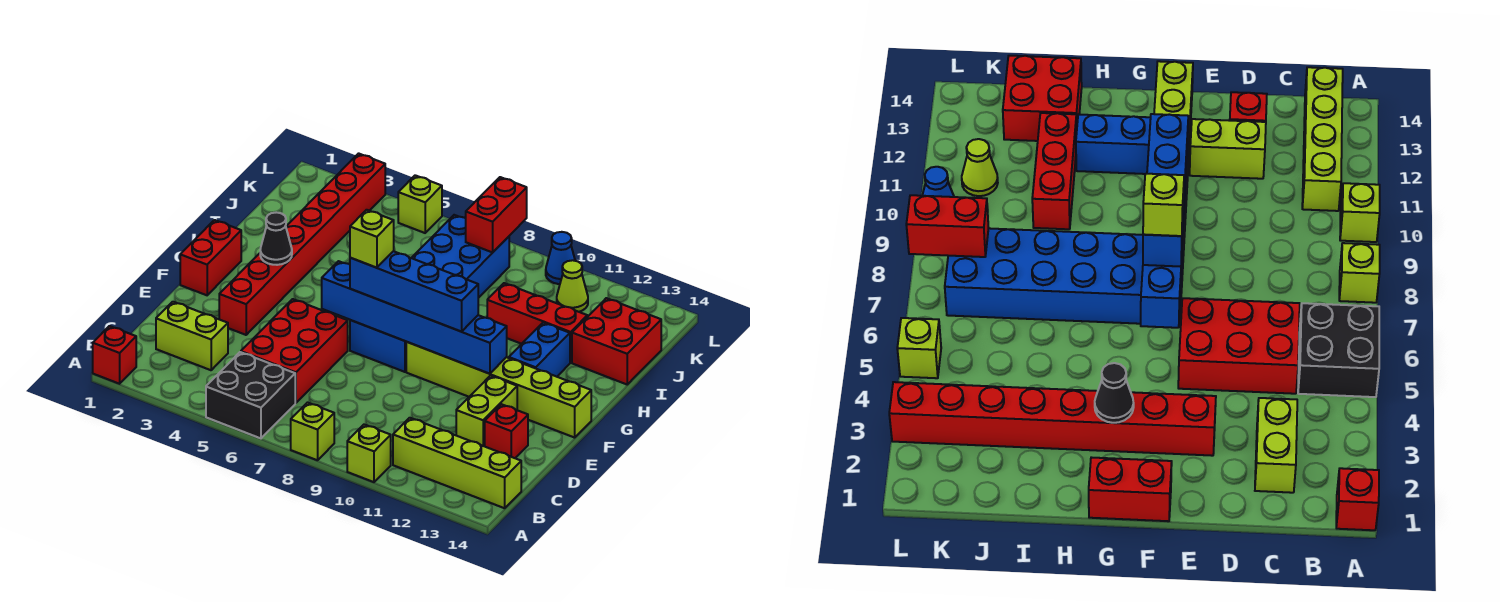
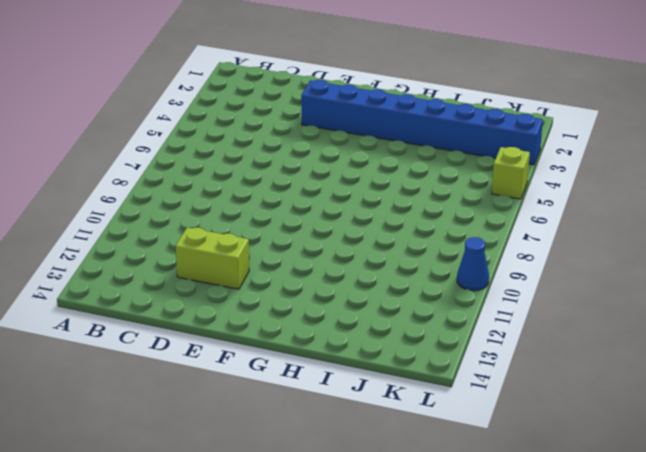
blue brick E3:L3 level 1 -> red brick E3:L3 level 1
none -> red brick A1 level 1
none -> black brick A5:B6 level 1
none -> lime brick A8 level 1

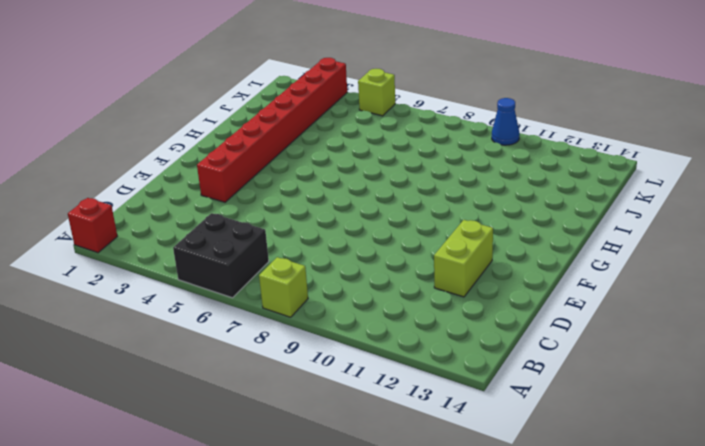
none -> lime brick A10 level 1
none -> lime brick B11:B14 level 1
none -> lime brick C2:C3 level 1

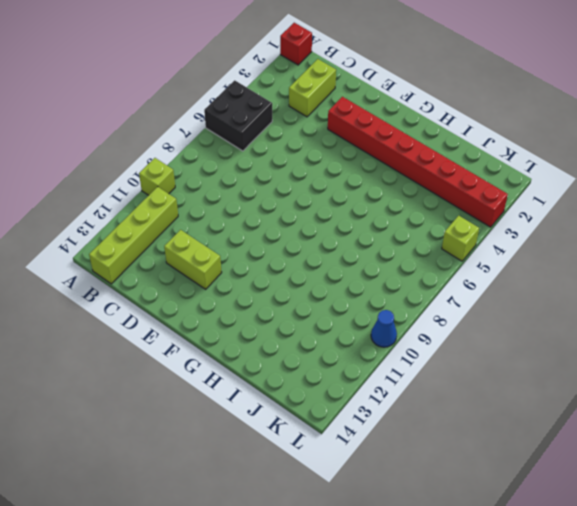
none -> lime brick A8 level 1
none -> red brick C5:E6 level 1
none -> red brick D13 level 1

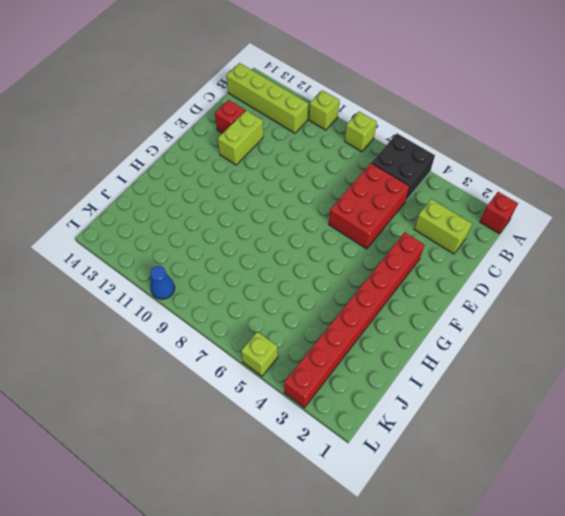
none -> red brick F1:G1 level 1
none -> blue brick F7:K8 level 1
none -> lime brick F9:F14 level 1

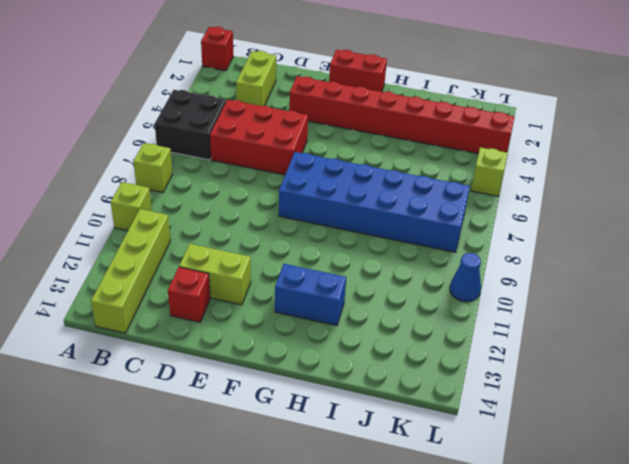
none -> lime brick F9:F14 level 1
none -> red brick I10:I12 level 1
none -> red brick I13:J14 level 1

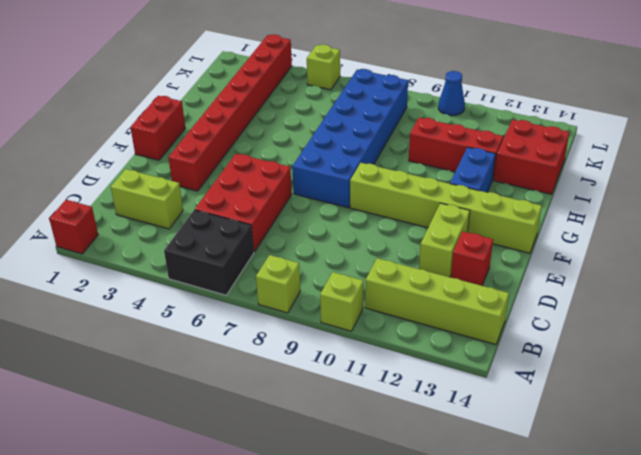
none -> lime cone K11 level 1
none -> blue brick F6:F11 level 2
none -> black cone G3 level 2

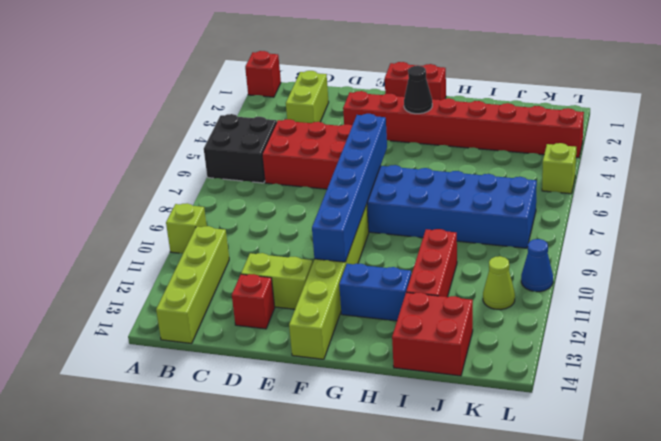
none -> lime brick A8 level 1
none -> red brick K8:L8 level 2
none -> blue brick F7:F10 level 3

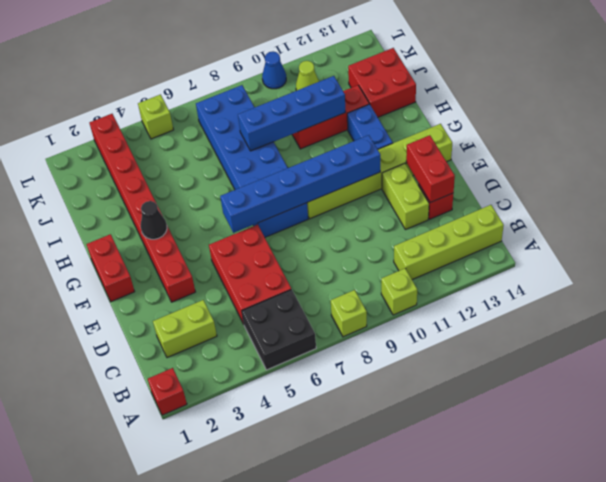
red brick D13:E13 level 2 -> red brick K8:L8 level 2
blue brick I8:I11 level 2 -> blue brick F7:F10 level 3
none -> lime brick F7 level 4

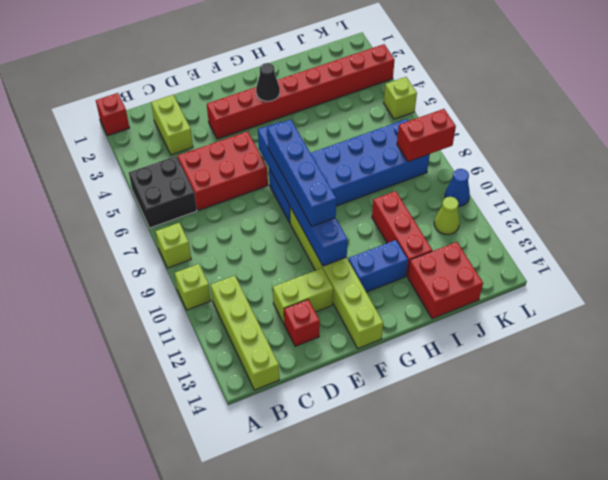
none -> red brick F1:G1 level 1
none -> lime brick F7 level 4

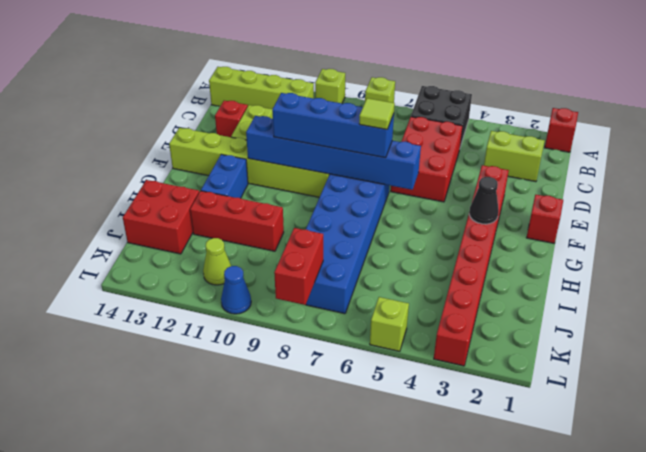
red brick F1 level 1 -> red brick F1:G1 level 1
lime tile F7 level 4 -> lime brick F7 level 4

